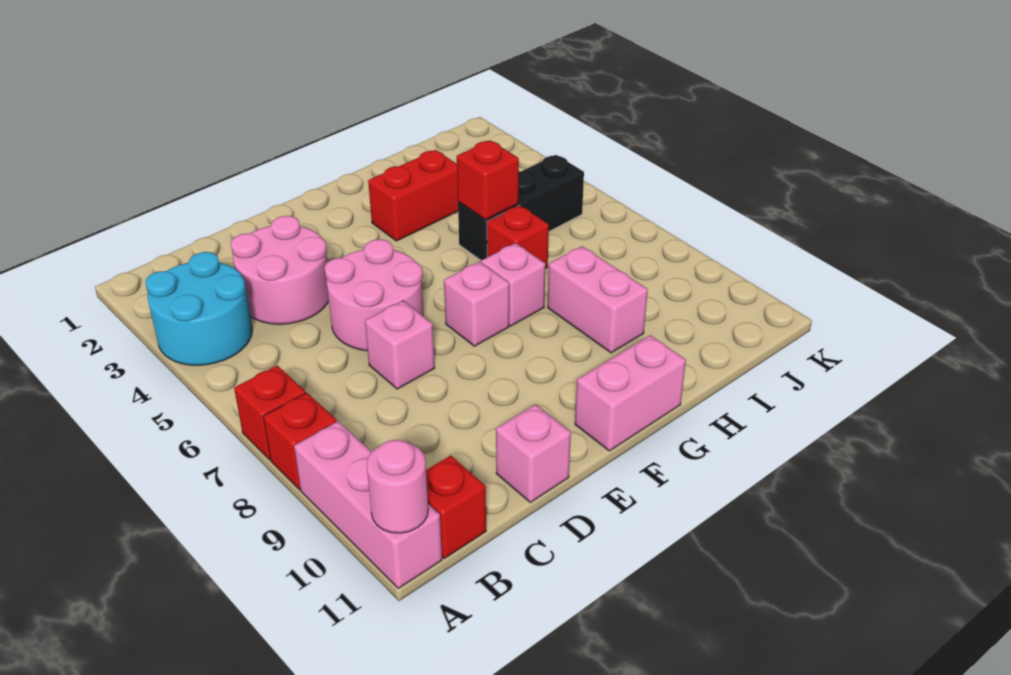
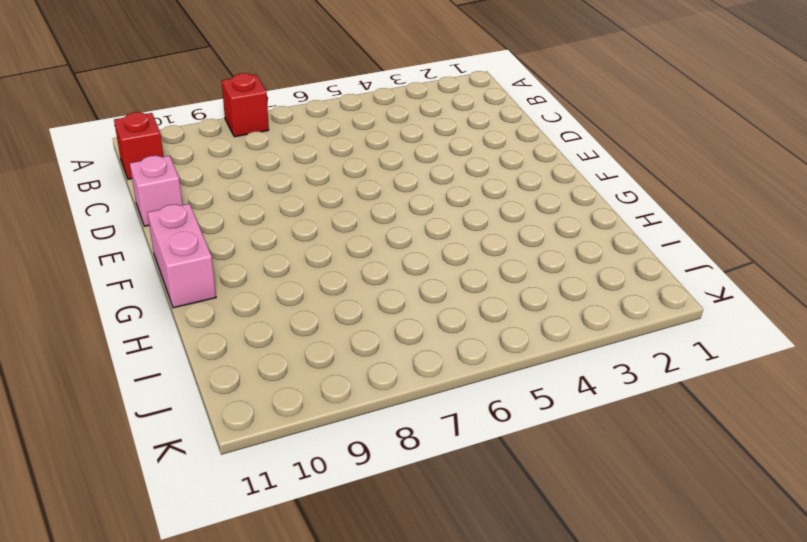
none -> cyan round brick A3:B4 level 1
none -> red brick A7 level 1
none -> pink brick A9:A11 level 1

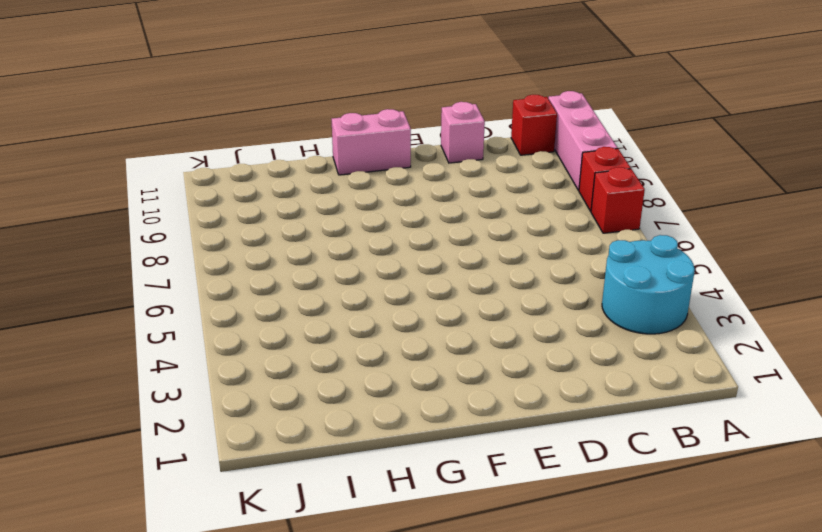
none -> pink round brick C3:D4 level 1
none -> pink round brick D5:E6 level 1
none -> pink brick D7 level 1

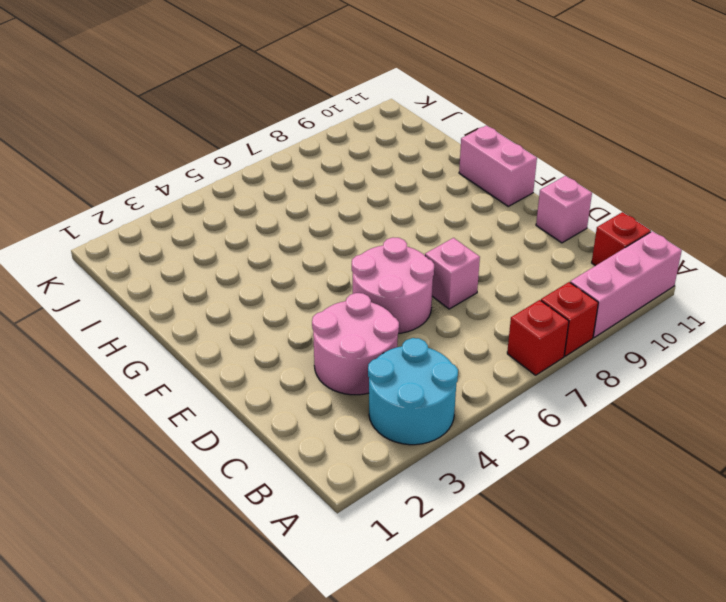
none -> pink brick F7 level 1
none -> red brick G3:H3 level 1
none -> pink brick G7 level 1

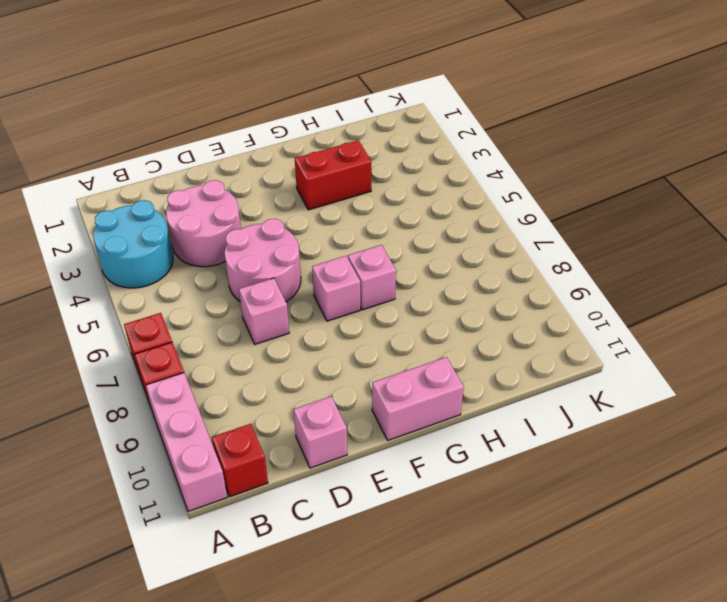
none -> black brick H5:J5 level 1
none -> red brick H6 level 1
none -> pink brick H8:H9 level 1

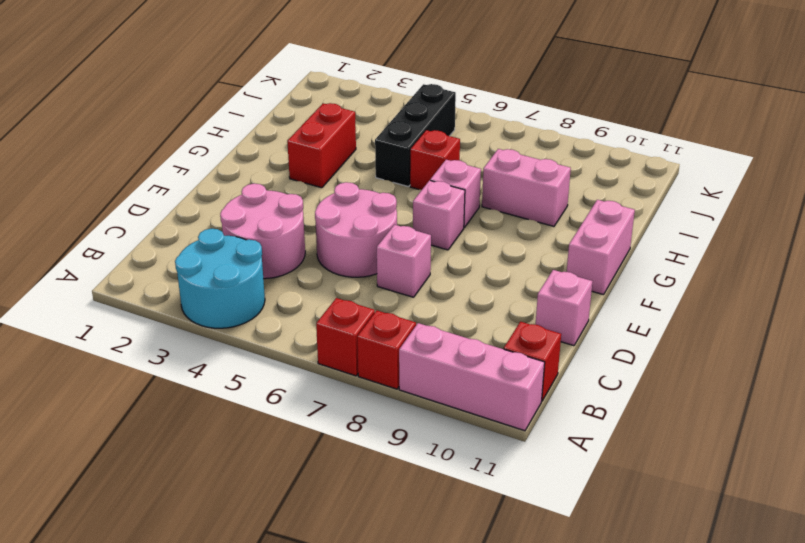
none -> pink round brick A11 level 2
none -> red brick H5 level 2

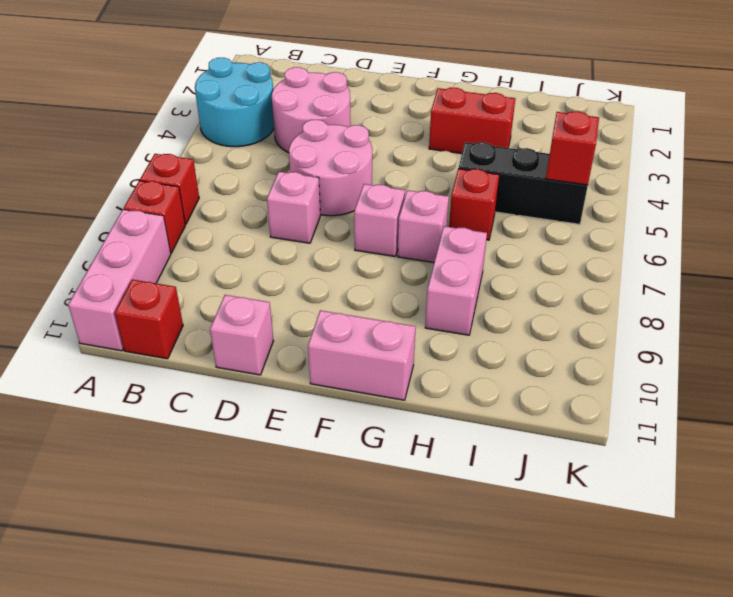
red brick J5 level 2 -> red brick H5 level 2
none -> pink round brick A11 level 2

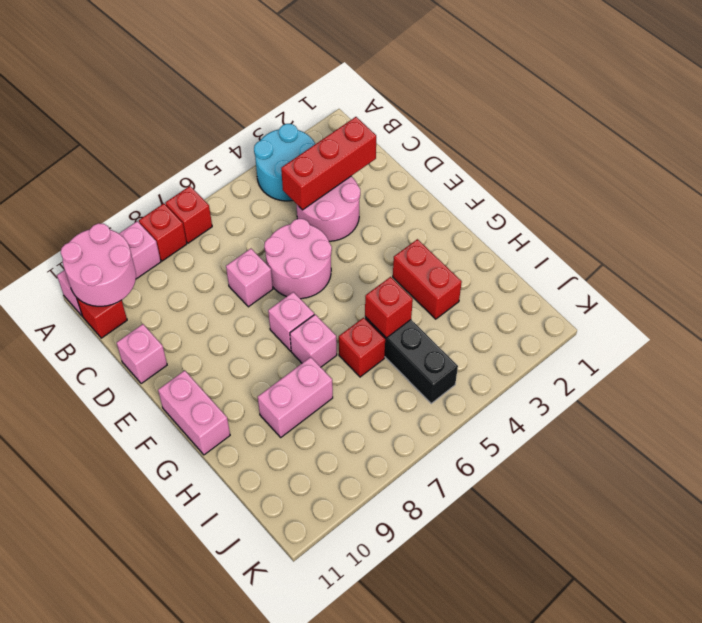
pink round brick A10:B11 level 2 -> pink round brick A11 level 2
red brick C2:C4 level 2 -> none

